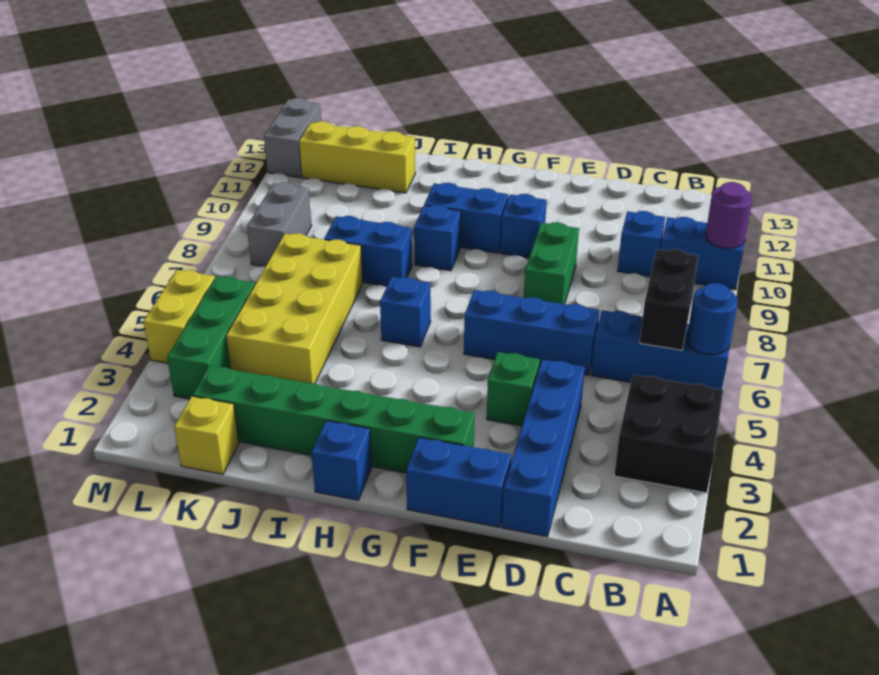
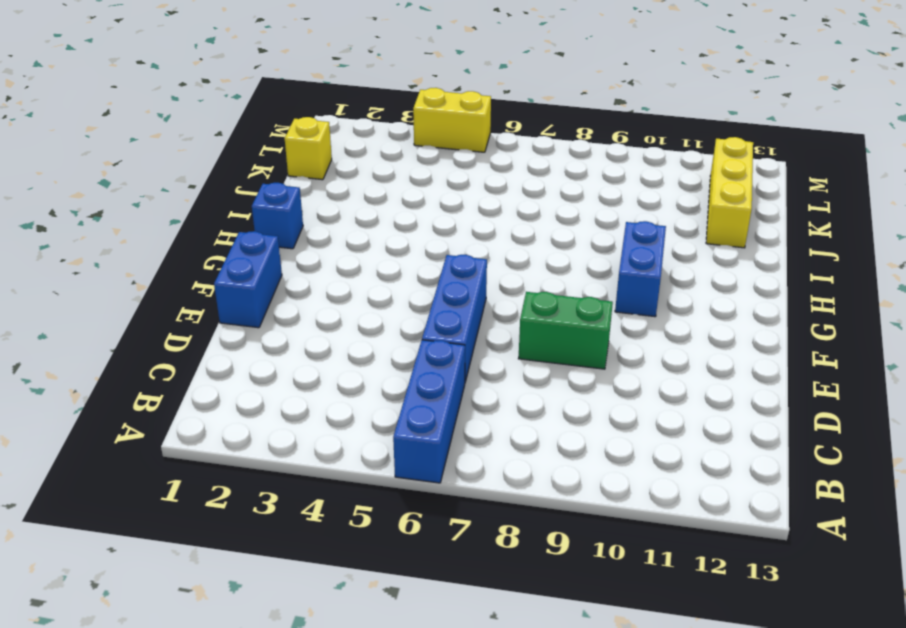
none -> black brick A3:B4 level 1
none -> blue brick A10:B10 level 1
none -> blue brick C10 level 1

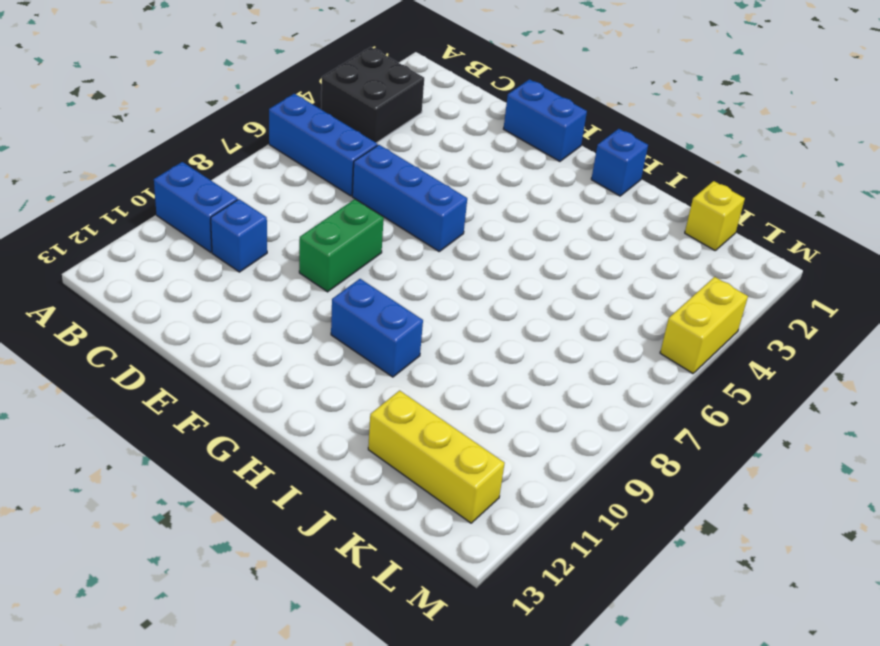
none -> blue brick D1:D4 level 1
none -> green brick E4 level 1
none -> green brick F2:K2 level 1

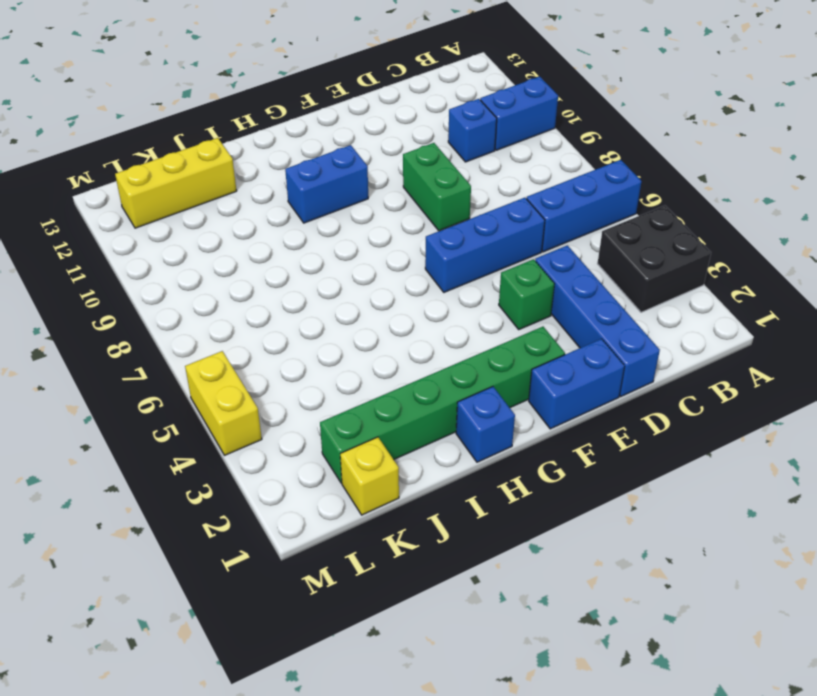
none -> blue brick F10 level 1
none -> blue brick H6 level 1
none -> blue brick H9 level 1

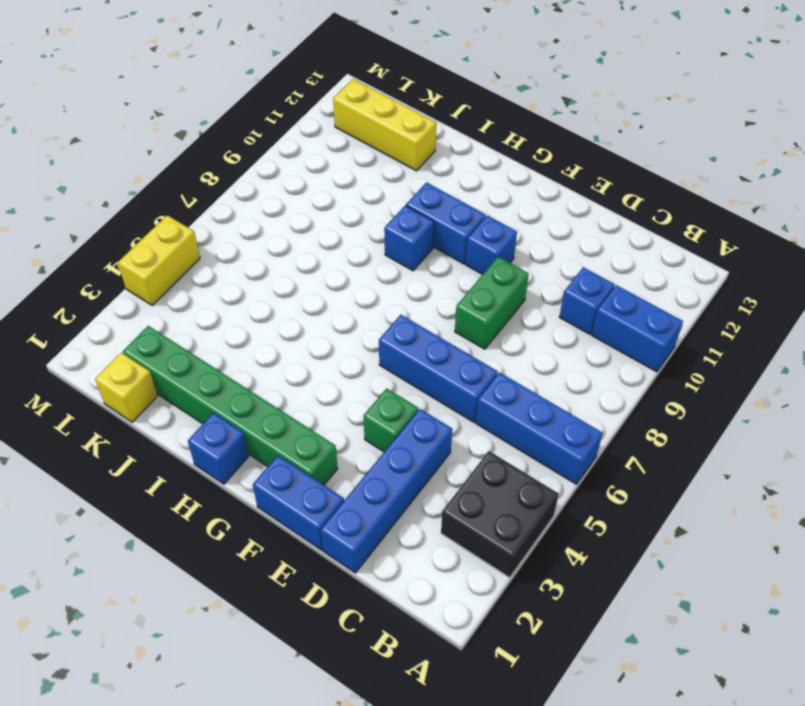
none -> blue brick H6 level 1
none -> blue brick I8:J8 level 1
none -> yellow brick J4:K7 level 1

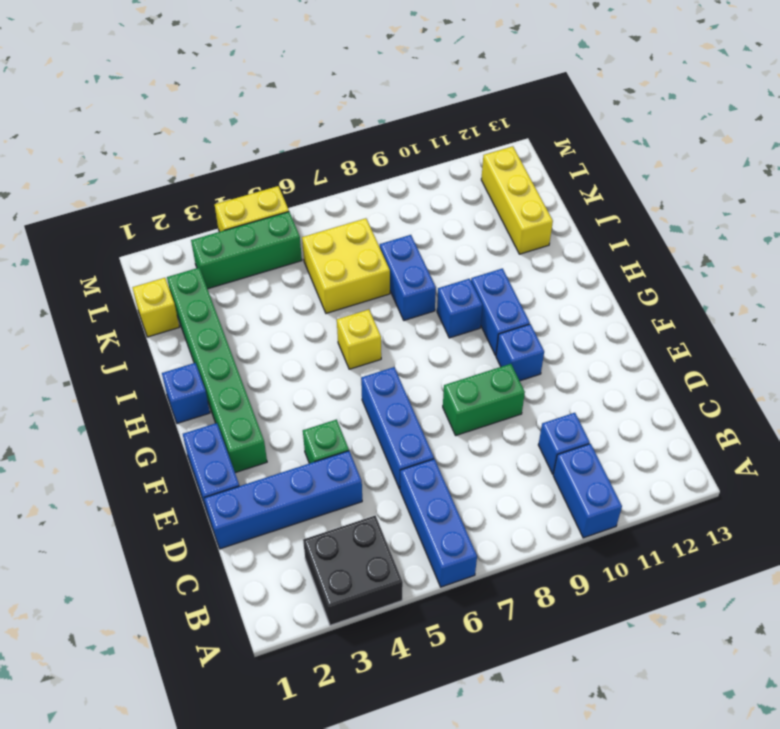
yellow brick H6 level 1 -> blue brick H6 level 1
yellow brick J6:K7 level 1 -> yellow brick J4:K7 level 1
none -> grey brick L8:L9 level 1
none -> grey brick M12:M13 level 1
none -> blue round brick A6 level 2

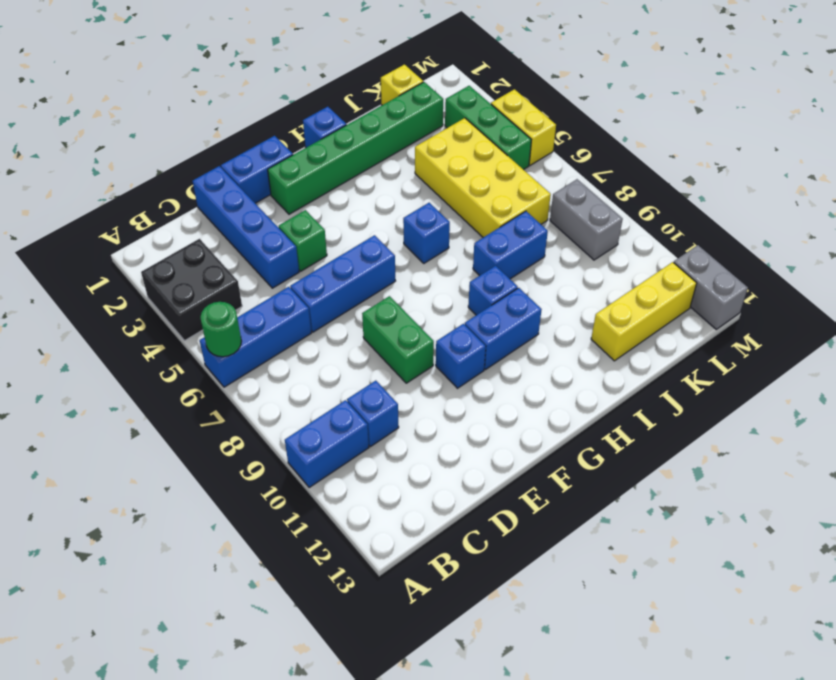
green round brick A6 level 2 -> blue round brick A6 level 2
none -> purple round brick A10 level 2
none -> black brick B6:B7 level 2

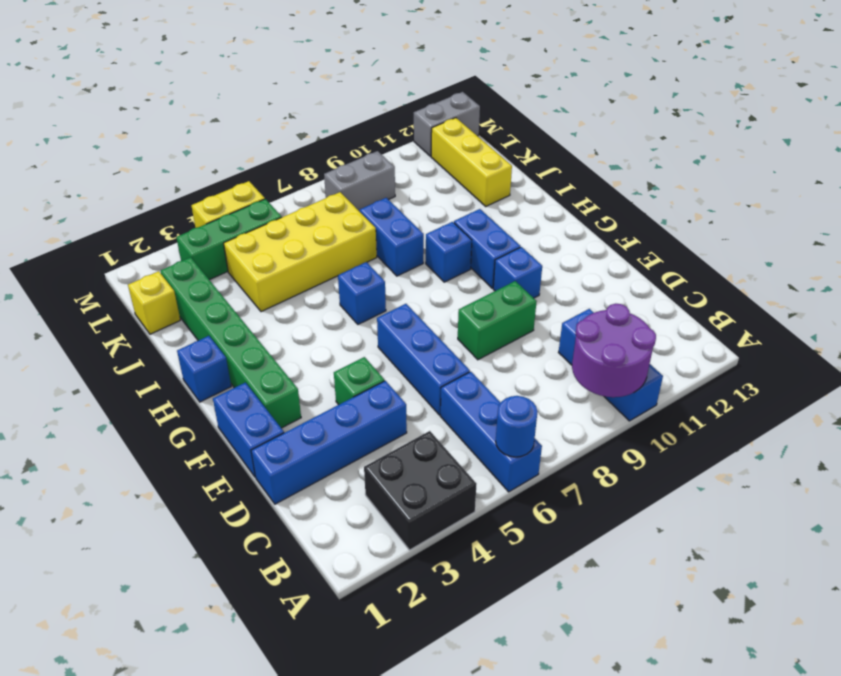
purple round brick A9:B10 level 2 -> purple round brick A10 level 2
none -> black brick B6:B7 level 2

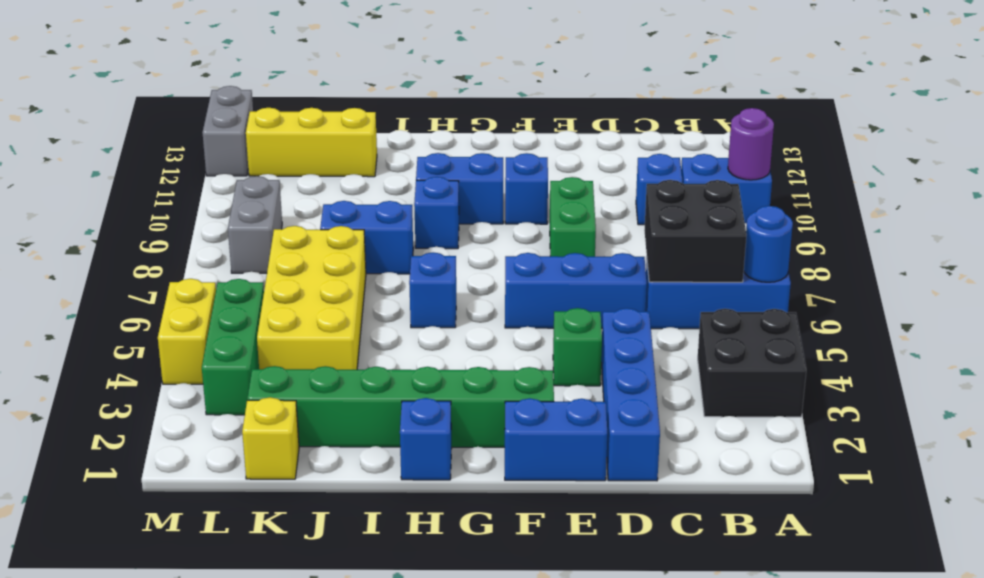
black brick B6:C7 level 2 -> black brick B6:B7 level 2

